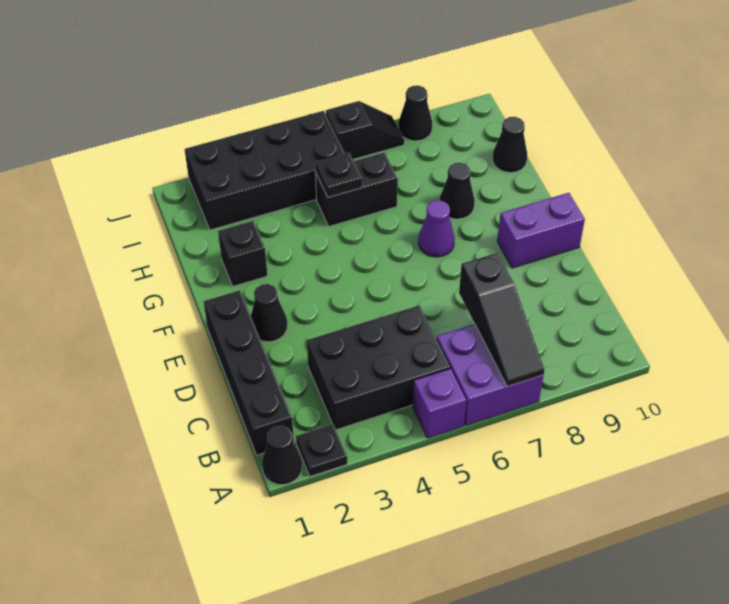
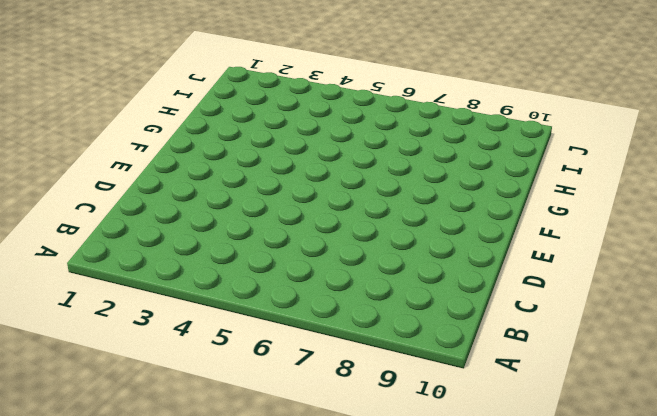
none -> black cone A1 level 1
none -> black plate A2 level 1
none -> purple brick A5 level 1

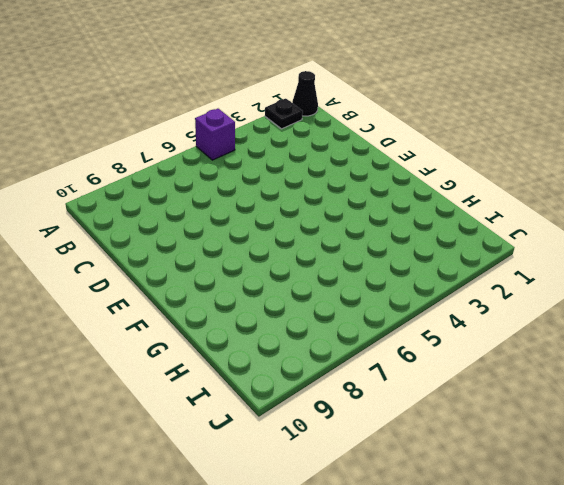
none -> purple brick A6:B7 level 1
none -> black brick B1:E1 level 1
none -> black brick B3:C5 level 1

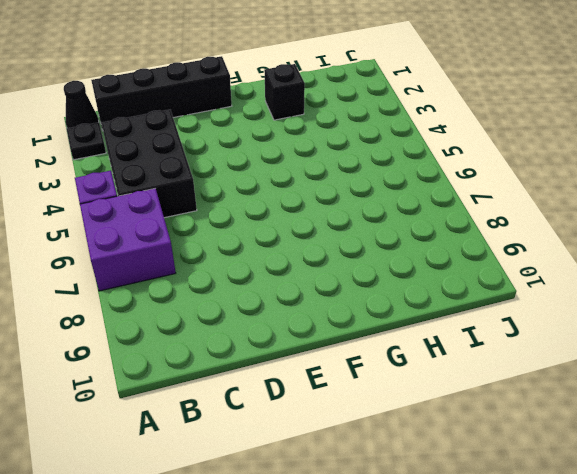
none -> black cone E2 level 1
none -> purple brick E9:E10 level 1
none -> purple cone F7 level 1

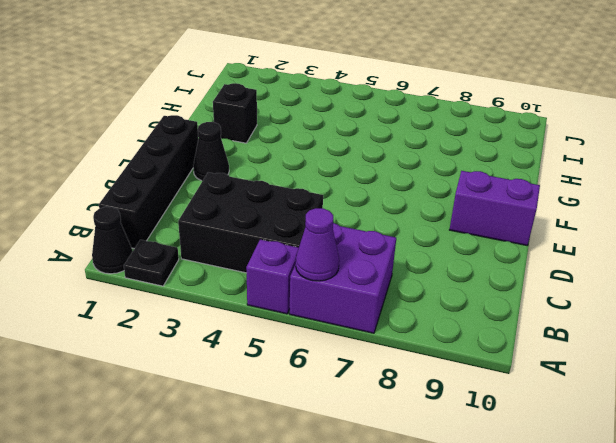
purple cone A6 level 2 -> purple cone F7 level 1
none -> black cone G8 level 1
none -> black brick H5:H6 level 1
none -> black cone H10 level 1

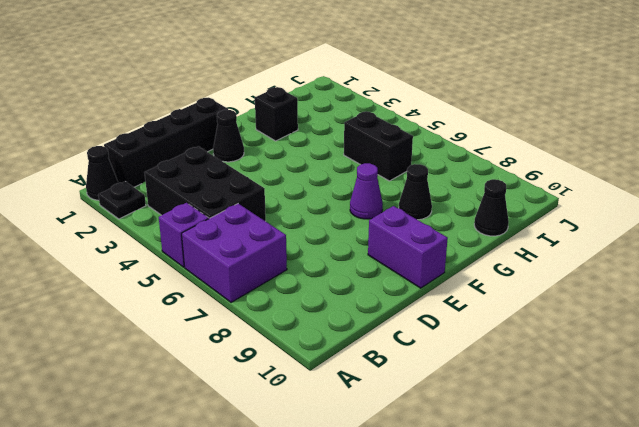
none -> black brick I2:J5 level 1
none -> black slope J6:J7 level 1 top 6
none -> black cone J8 level 1

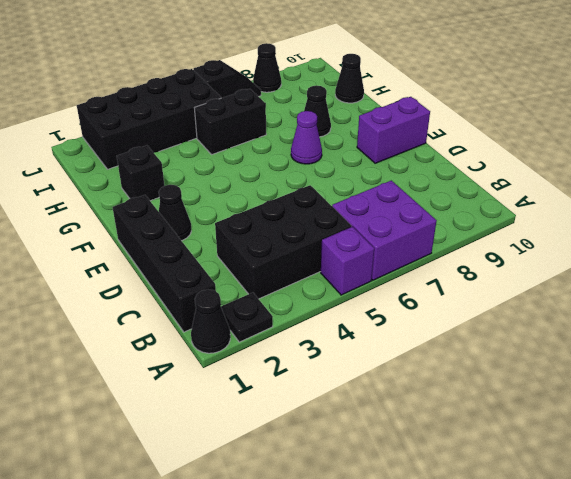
none -> black slope A7:C7 level 2 top C
none -> black plate H5 level 2

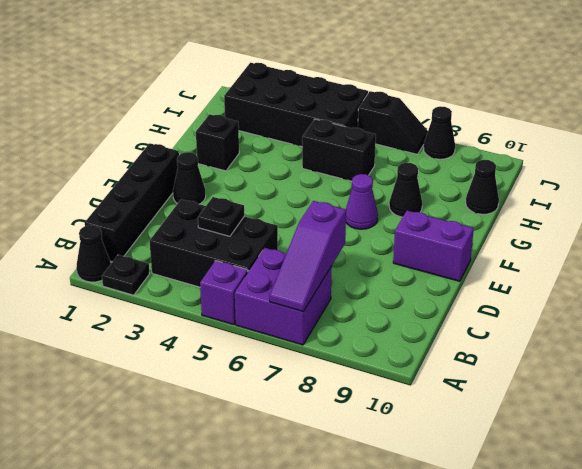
purple slope A7:C7 level 2 top C -> black slope A7:C7 level 2 top C
black plate C4 level 2 -> black plate H5 level 2

